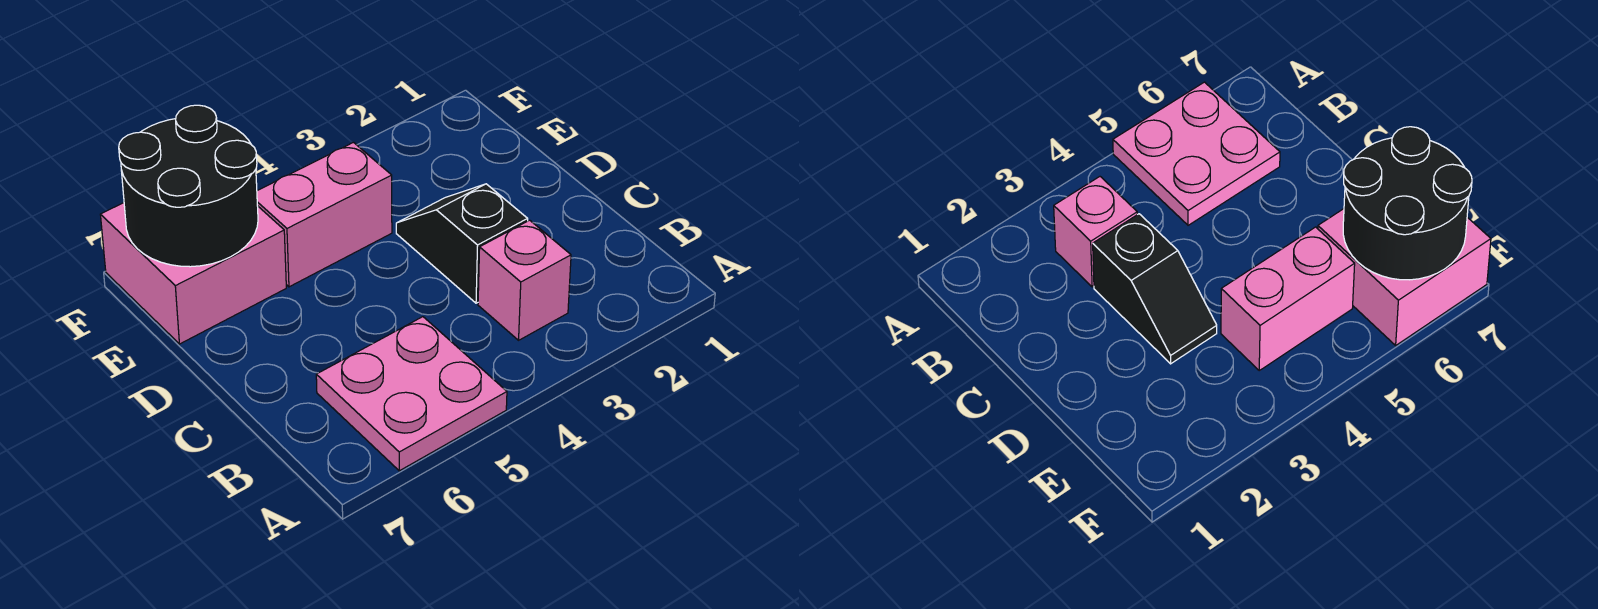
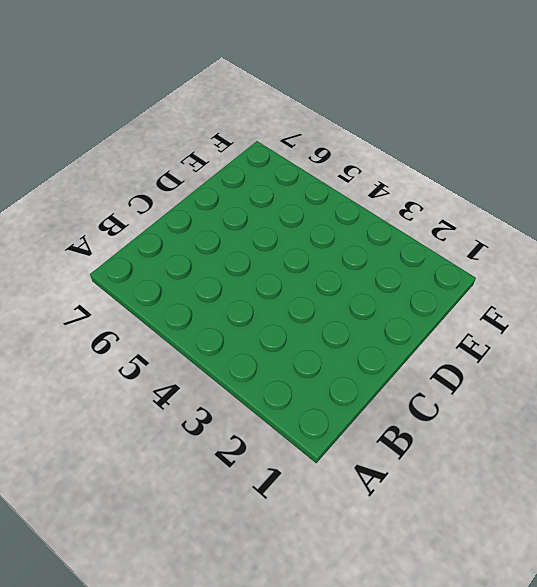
none -> pink plate A5:B6 level 1
none -> pink brick B3 level 1

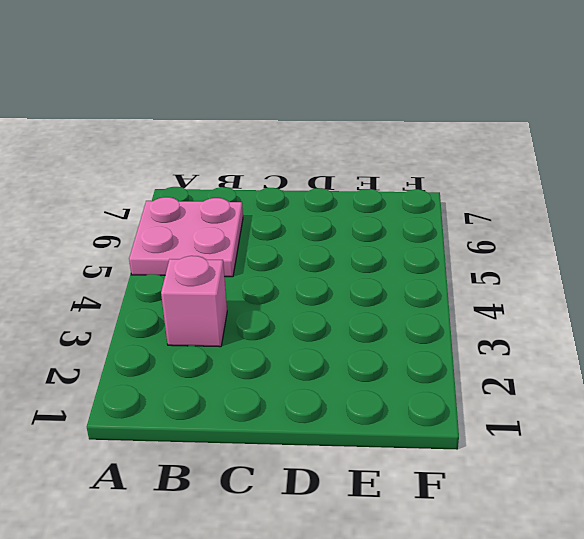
none -> black slope C3:D3 level 1 top C
none -> pink brick E4:E5 level 1

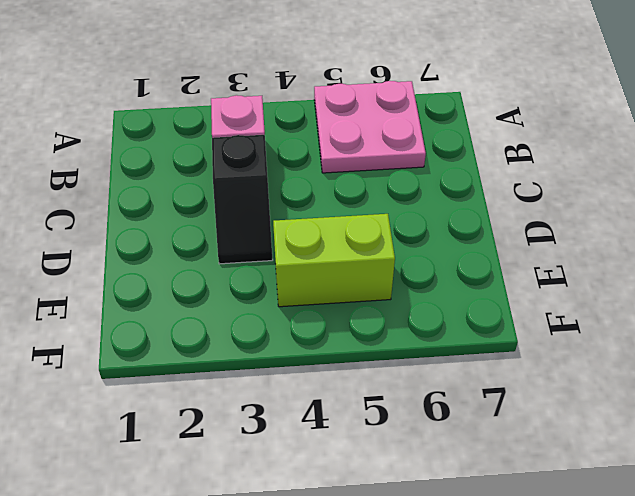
lime brick E4:E5 level 1 -> pink brick E4:E5 level 1
none -> pink brick E6:F7 level 1
none -> black round brick E6:F7 level 2

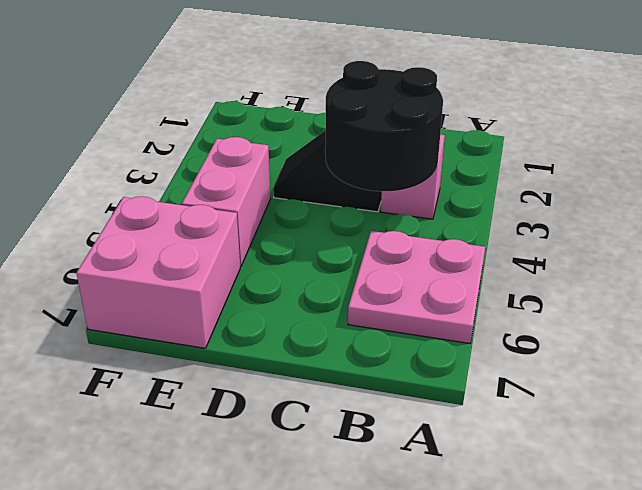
black round brick B3:C4 level 2 -> black round brick E6:F7 level 2

